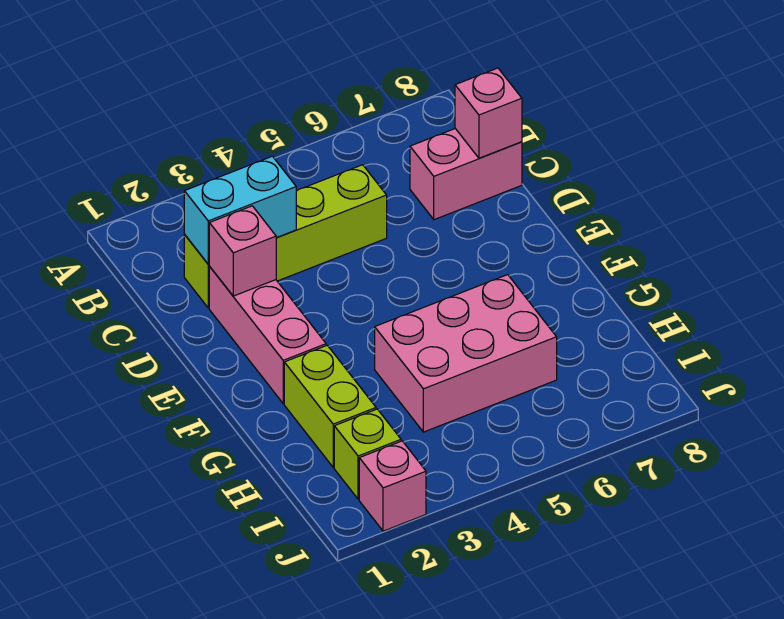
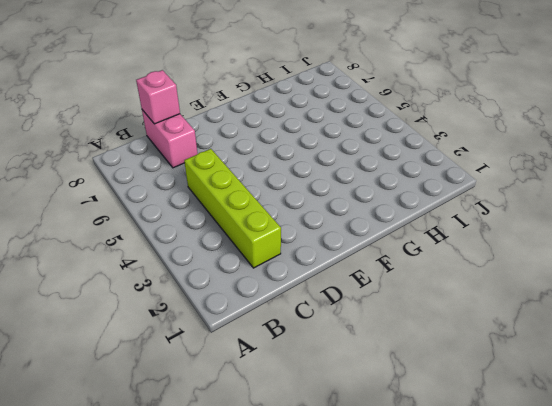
none -> pink brick D2:F2 level 1
none -> lime brick G2:H2 level 1

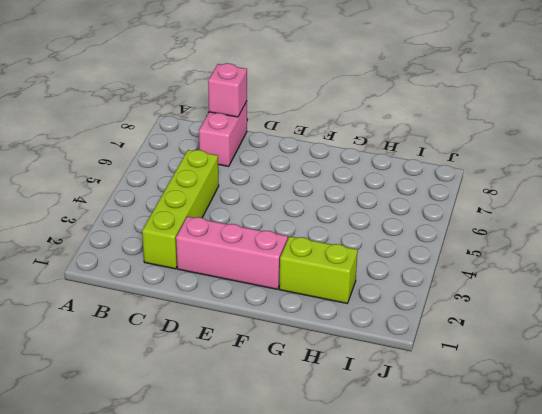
none -> pink brick G4:H6 level 1
none -> lime brick I2 level 1

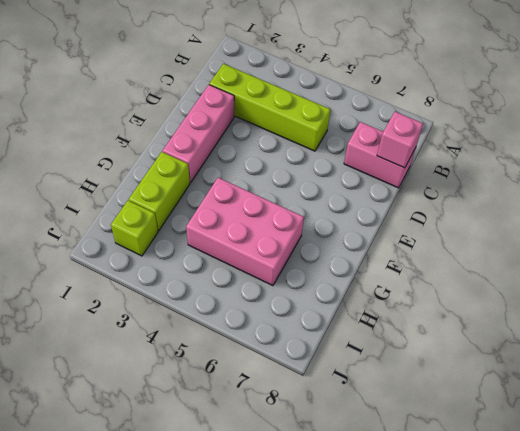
none -> pink brick J2 level 1
none -> cyan brick C2:C3 level 2

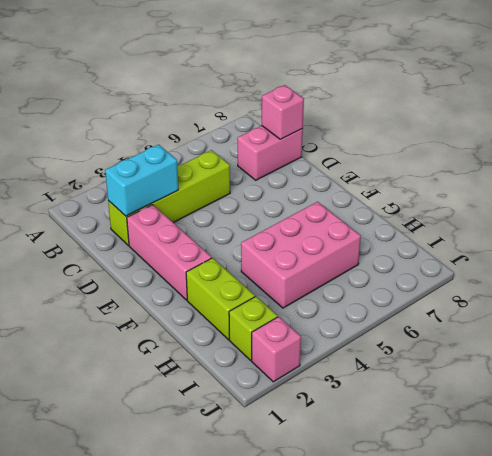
none -> pink brick D2 level 2

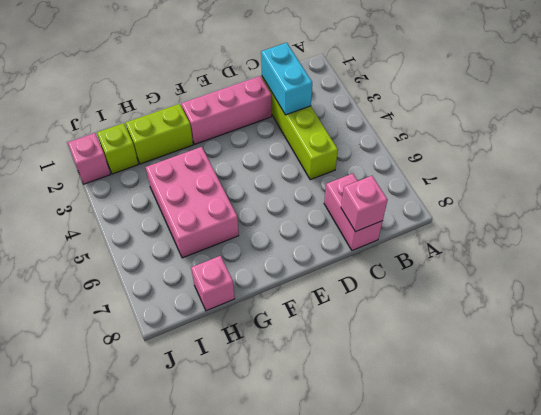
pink brick H8 level 1 -> pink brick D2 level 2

